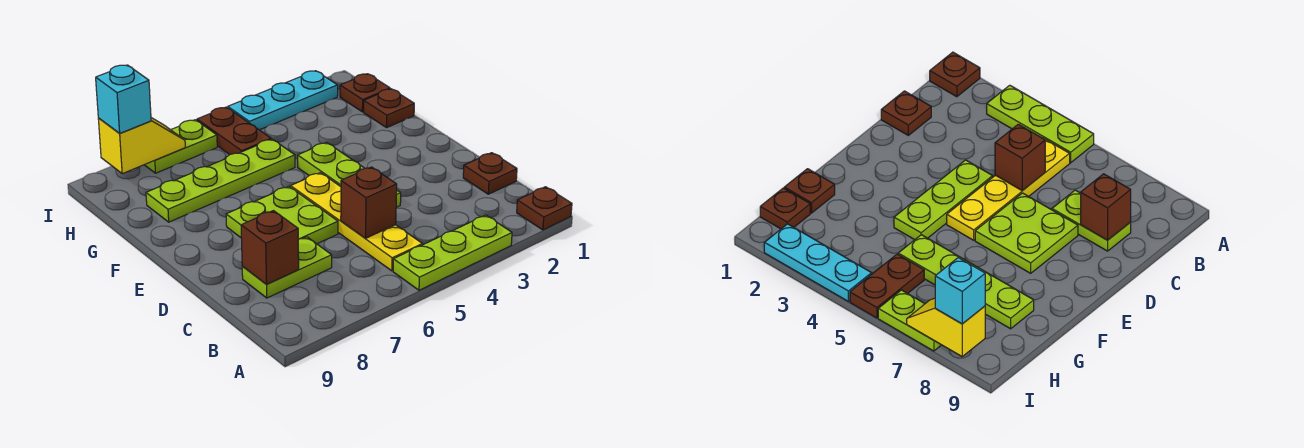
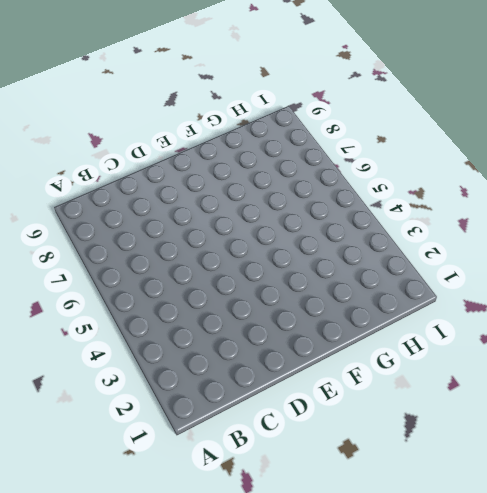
none -> brown plate A1 level 1
none -> lime plate A3:A5 level 1
none -> yellow plate B5:E5 level 1

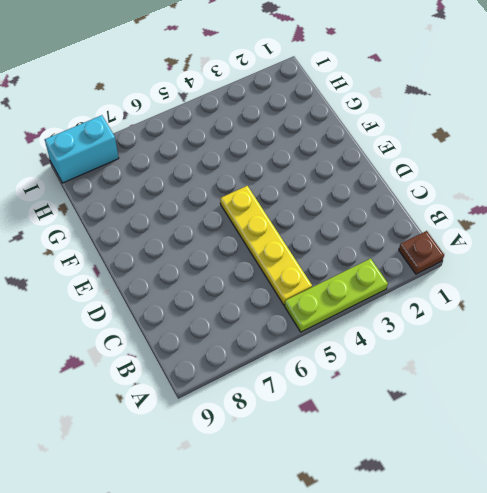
cyan brick I8:I9 level 1 -> none
none -> brown plate C1 level 1
none -> lime plate C7:C8 level 1
none -> lime plate D4:F4 level 1

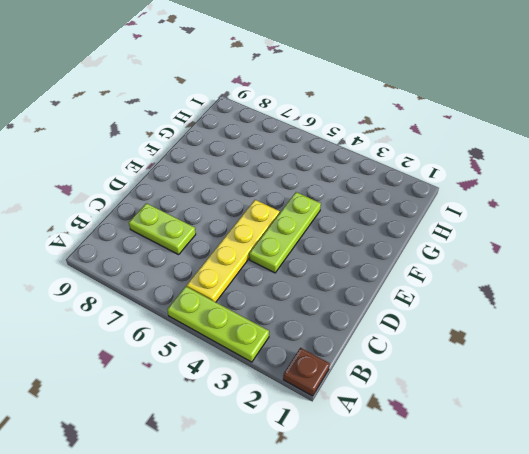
none -> brown plate C1 level 1
none -> lime plate D6:E7 level 1
none -> brown plate G1 level 1

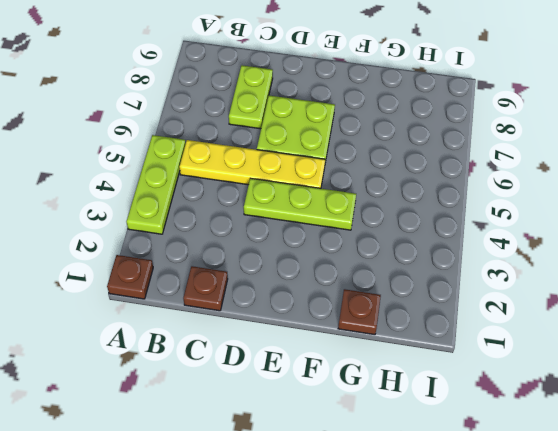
none -> lime plate G5:G8 level 1
none -> brown plate H1 level 1
none -> brown plate H5:I5 level 1

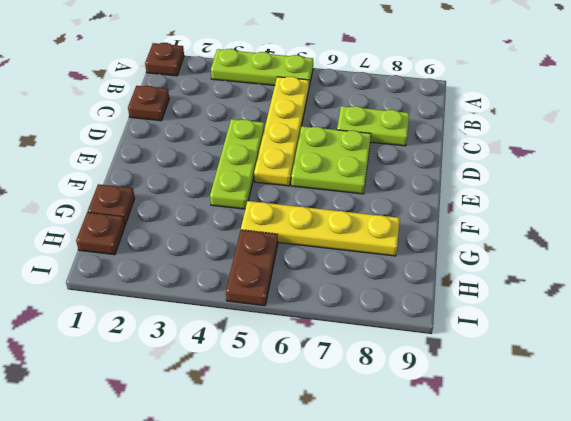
yellow plate G5:G8 level 1 -> lime plate G5:G8 level 1
none -> cyan plate I2:I4 level 1
none -> lime plate I6:I7 level 1
none -> brown brick C5 level 2

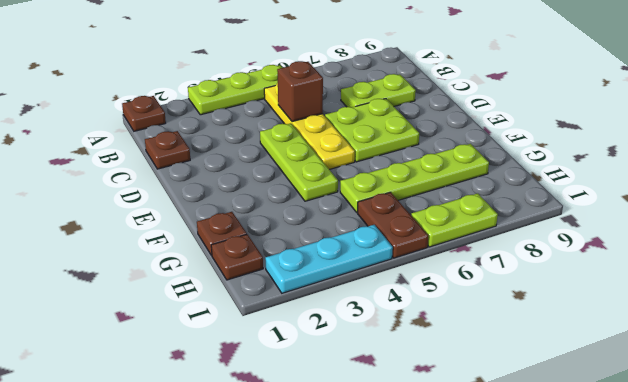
none -> brown brick C8 level 2
none -> yellow slope I7:I8 level 2 top 8
none -> cyan brick I8 level 3

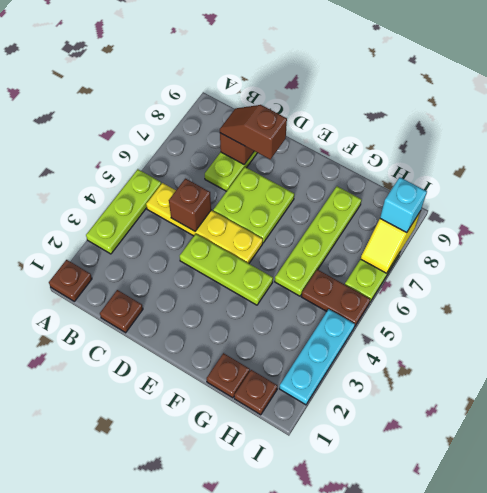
brown slope C8:D8 level 3 top D -> none

